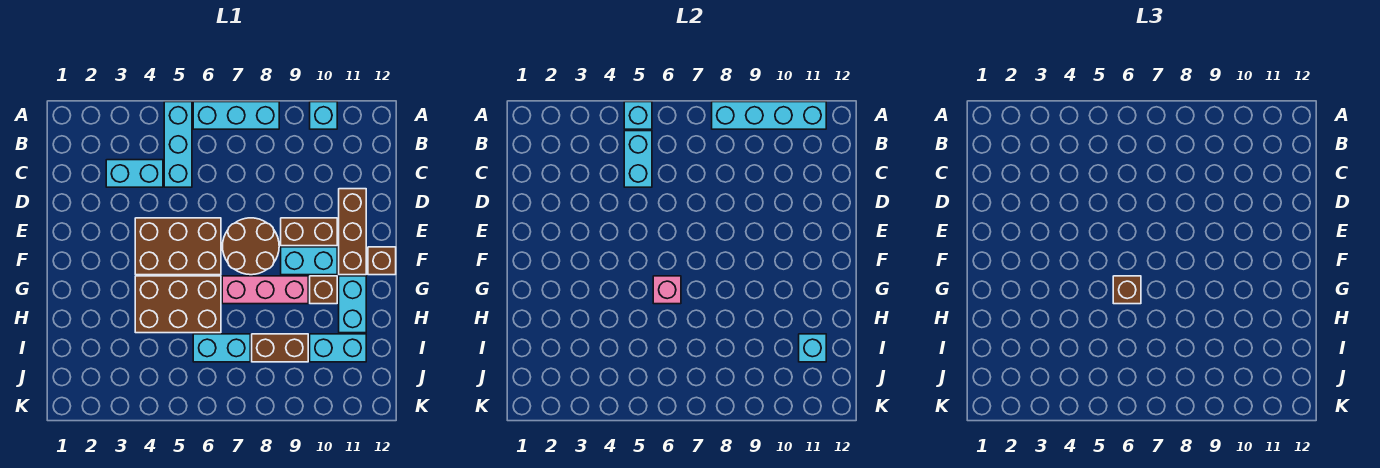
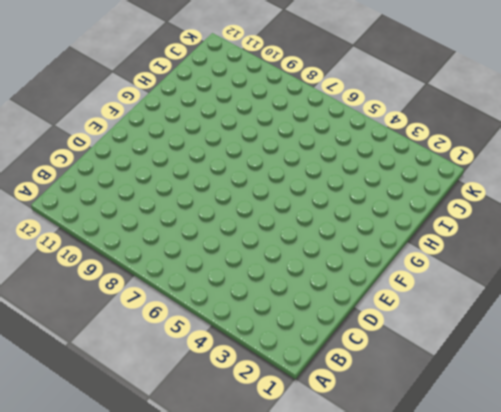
none -> cyan brick A5:C5 level 1
none -> cyan brick A6:A8 level 1
none -> cyan brick A10 level 1

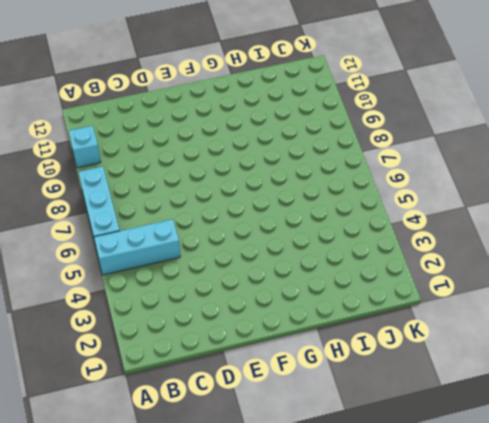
none -> cyan brick C3:C4 level 1
none -> brown brick D11:F11 level 1
none -> brown brick E4:F6 level 1

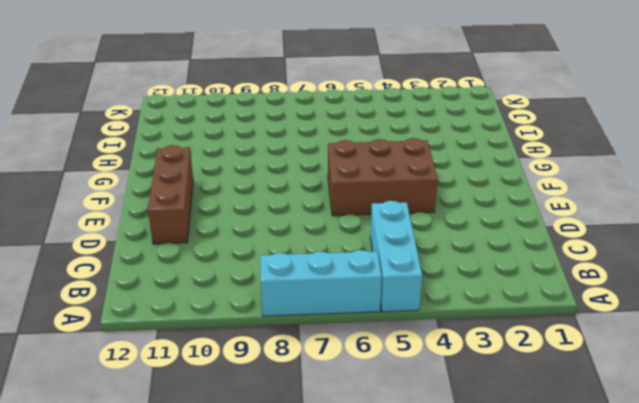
none -> cyan brick A10 level 1
none -> cyan brick C3:C4 level 1
none -> brown round brick E7:F8 level 1

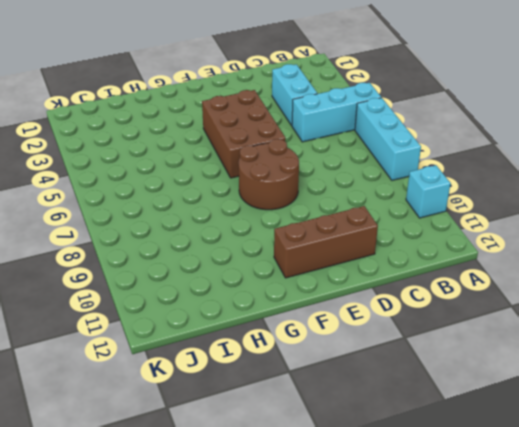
none -> brown brick E9:E10 level 1
none -> cyan brick F9:F10 level 1
none -> brown brick F12 level 1

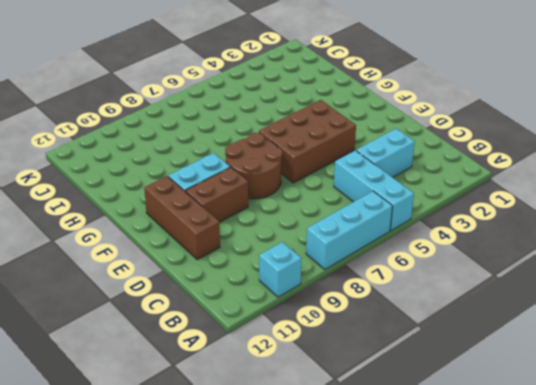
none -> brown brick F12 level 1
none -> brown brick G4:H6 level 1
none -> pink brick G7:G9 level 1

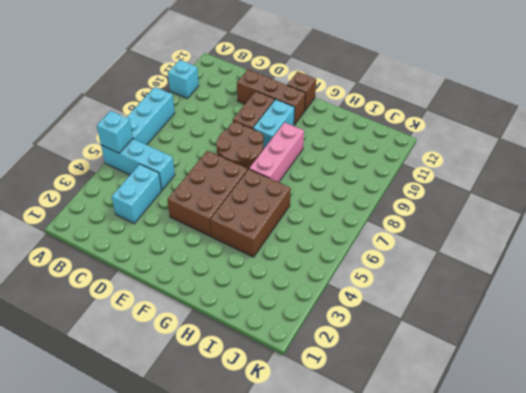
none -> brown brick G10 level 1
none -> cyan brick G11:H11 level 1
none -> cyan brick I6:I7 level 1

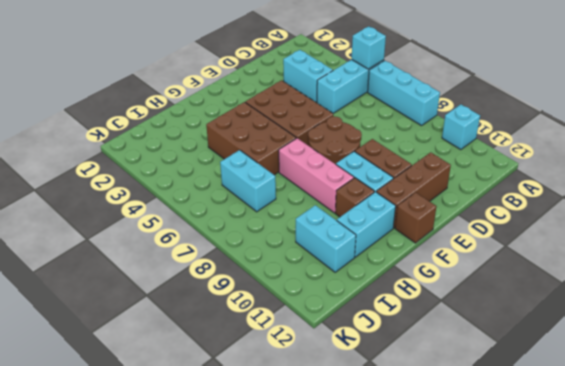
none -> brown brick I8:I9 level 1
none -> cyan brick A8:A11 level 2
none -> cyan brick B5:C5 level 2

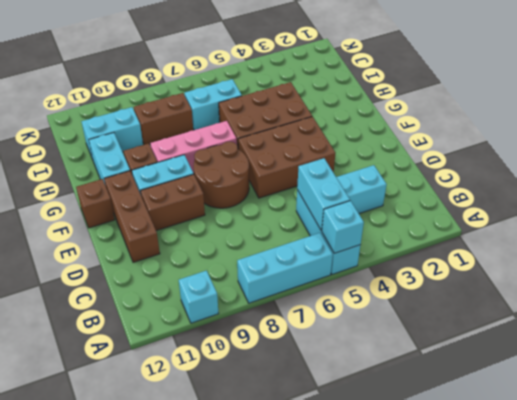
none -> cyan brick A8:A11 level 2
none -> pink brick G6 level 2
none -> cyan brick I11 level 2

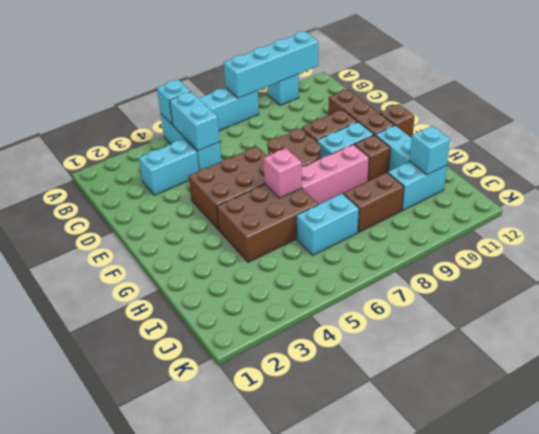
none -> brown brick G6 level 3

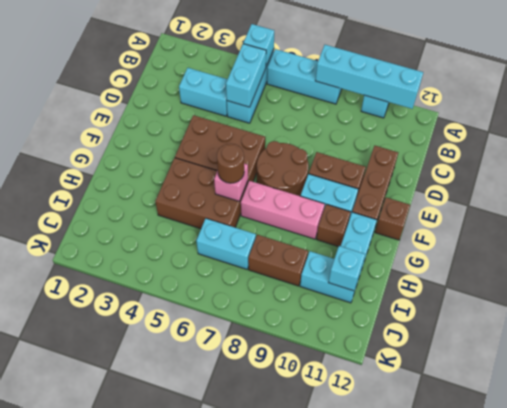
brown round brick G6 level 3 -> brown brick G6 level 3

